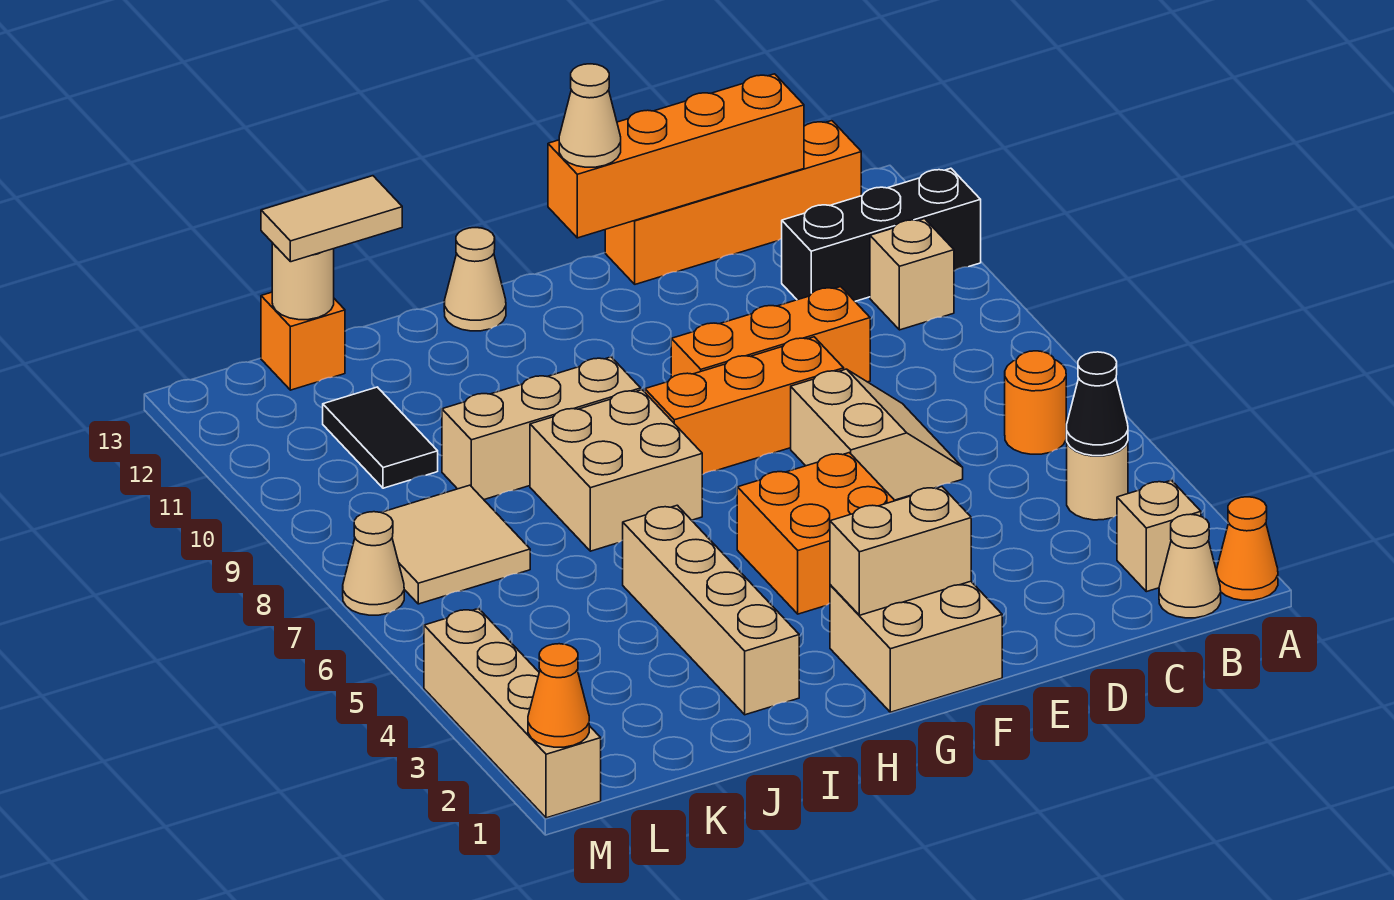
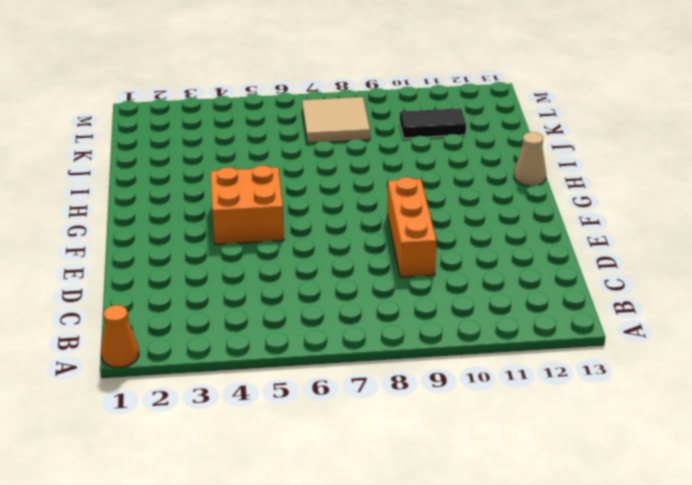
none -> black brick A11:C11 level 1
none -> tan cone B1 level 1
none -> tan brick B2 level 1

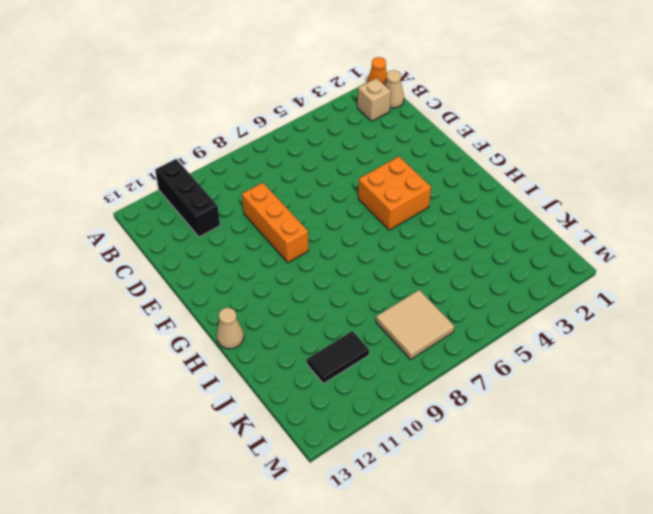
none -> tan round brick B4 level 1
none -> orange round brick B6 level 1
none -> tan brick B10 level 1

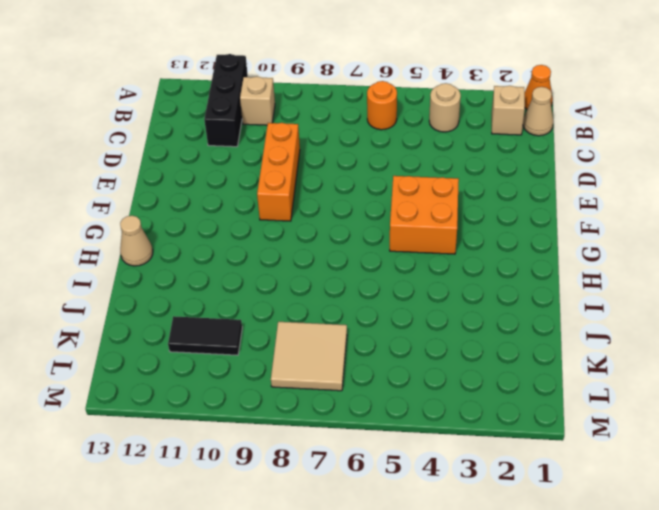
none -> orange brick B13:E13 level 1
none -> tan slope D6:E7 level 1 top E
none -> orange brick E8:G8 level 1

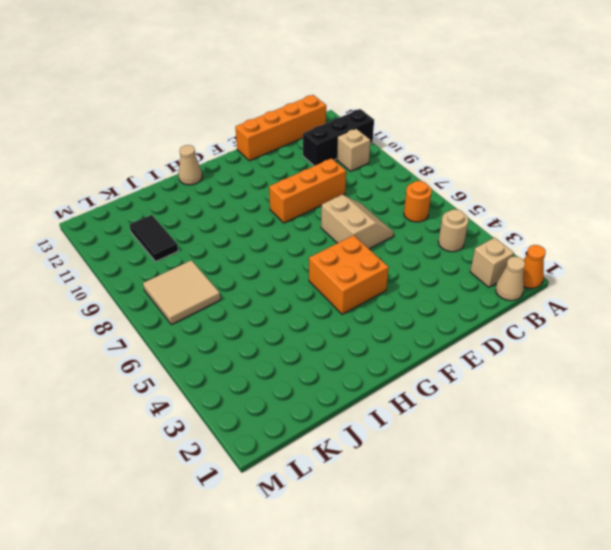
none -> orange brick E8:G8 level 1
none -> tan brick F1:G2 level 1
none -> tan brick H7:I8 level 1

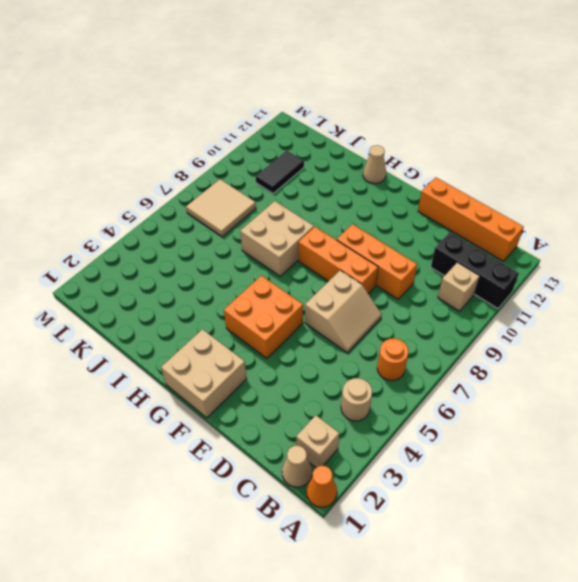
none -> tan brick H9:J9 level 1
none -> tan brick I2:I5 level 1
none -> orange brick K13 level 1

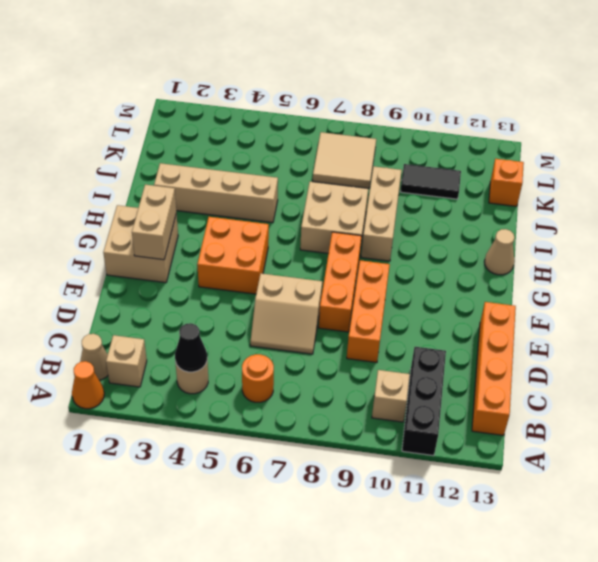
none -> tan brick M1:M4 level 1
none -> tan cone M7 level 1
none -> orange brick C13:F13 level 2

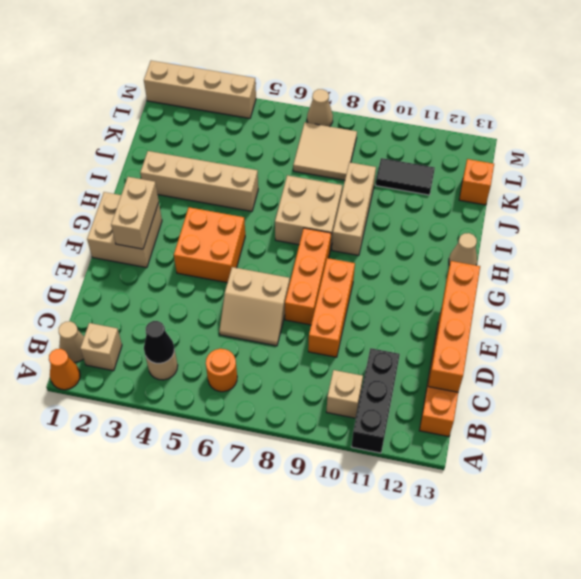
none -> tan round brick K13 level 2
none -> orange cone M1 level 2
none -> tan cone F13 level 3

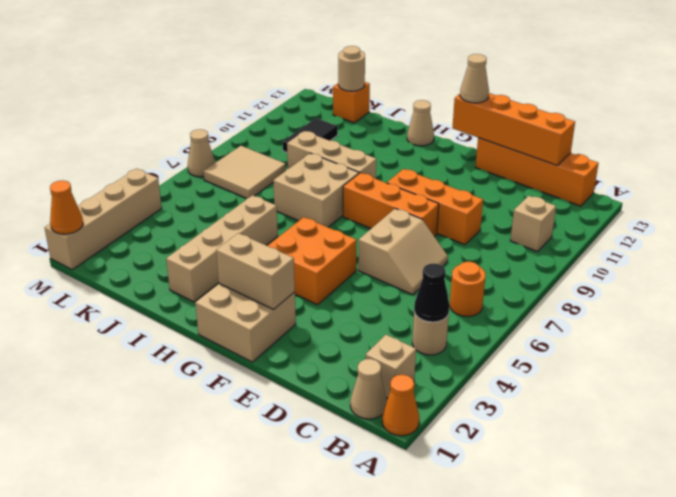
none -> black brick A11:C11 level 1
none -> tan tile J13:K13 level 3

